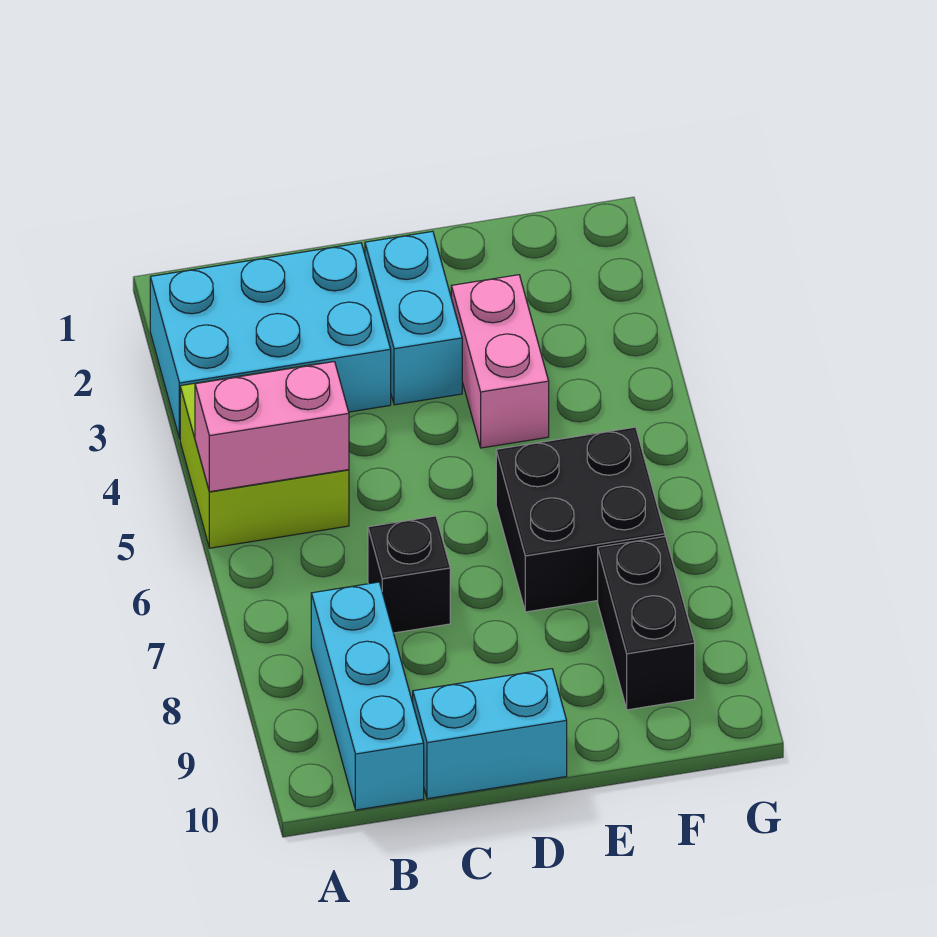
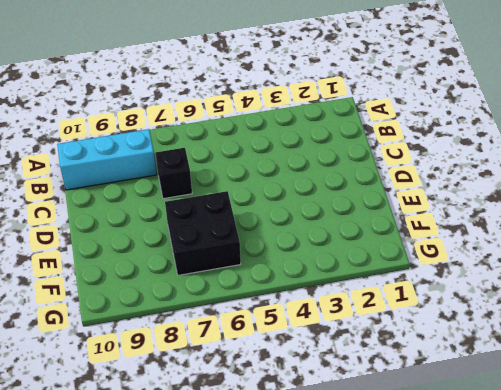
none -> cyan brick A2:C3 level 1
none -> lime brick A4:B5 level 1

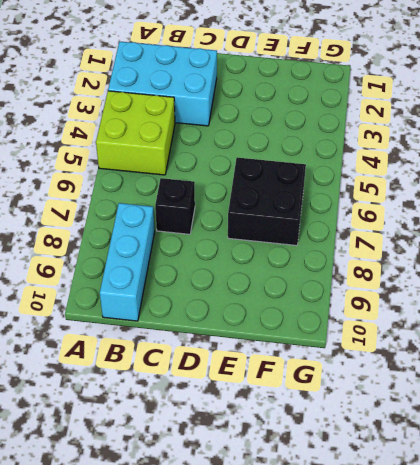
none -> cyan brick C10:D10 level 1
none -> cyan brick D2:D3 level 1

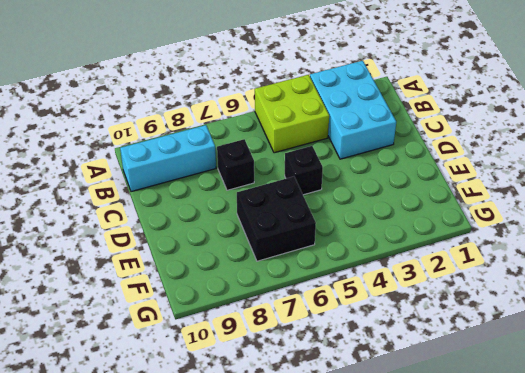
black brick D5 level 1 -> none
none -> cyan brick C10:D10 level 1
none -> cyan brick D2:D3 level 1

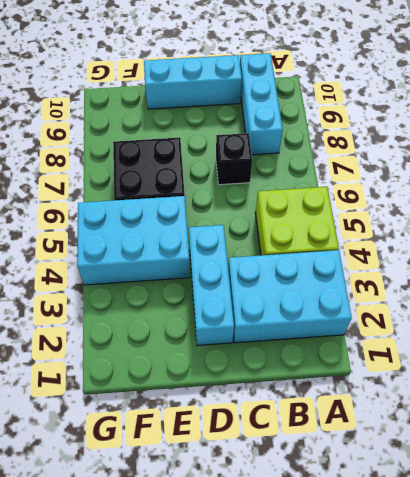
cyan brick C10:E10 level 1 -> cyan brick C10:D10 level 1
cyan brick D2:D4 level 1 -> cyan brick D2:D3 level 1
cyan brick E4:G5 level 1 -> pink brick E3:E4 level 1
none -> black brick F8:F9 level 1
none -> pink brick A5:B5 level 2

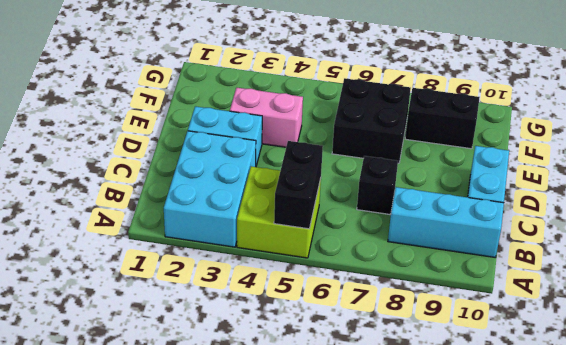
black brick A5:B5 level 2 -> pink brick A5:B5 level 2

